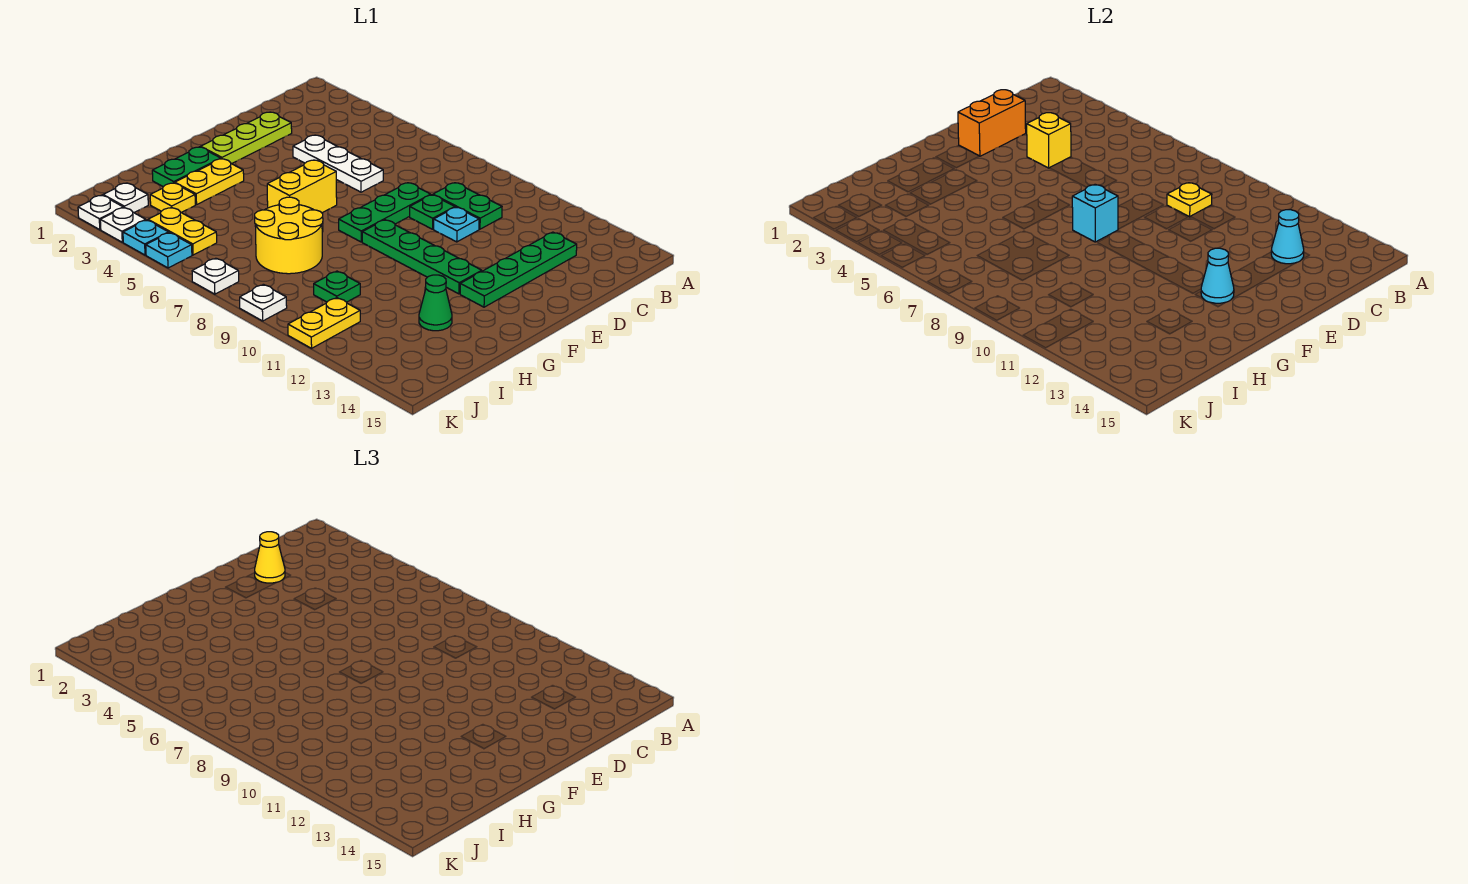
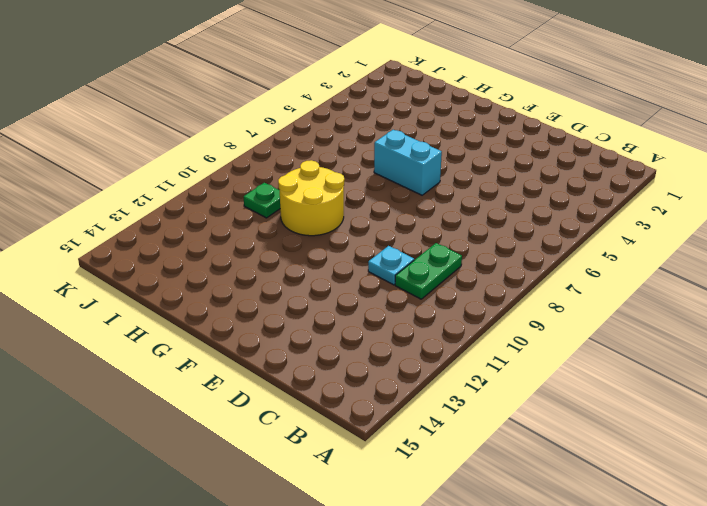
cyan brick F6:G6 level 1 -> yellow brick F6:G6 level 1
yellow round brick G9:H10 level 1 -> yellow round brick H7:I8 level 1
none -> green plate C13:F13 level 1
none -> lime plate D2:F2 level 1
none -> white plate D4:D6 level 1
none -> green plate D8:F8 level 1

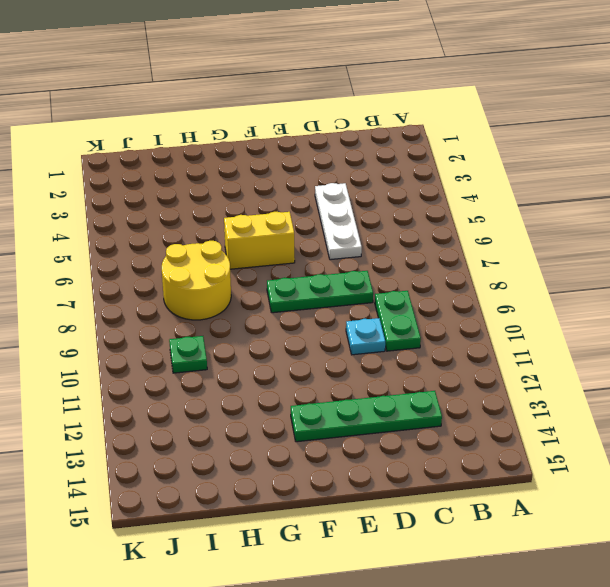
none -> lime plate D2:F2 level 1
none -> green plate D9 level 1
none -> green plate F9:F12 level 1
none -> green plate G2:H2 level 1

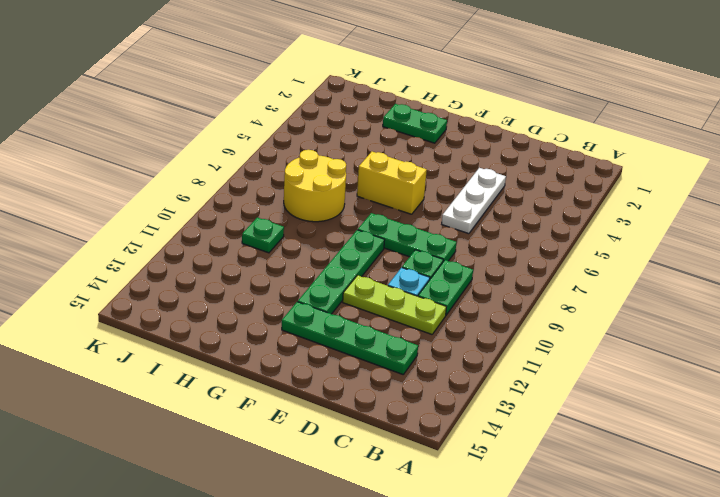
lime plate C11:E11 level 1 -> lime plate D2:F2 level 1
none -> yellow plate G3:H3 level 1
none -> green cone H13 level 1
none -> yellow plate I3 level 1
none -> white plate J2 level 1

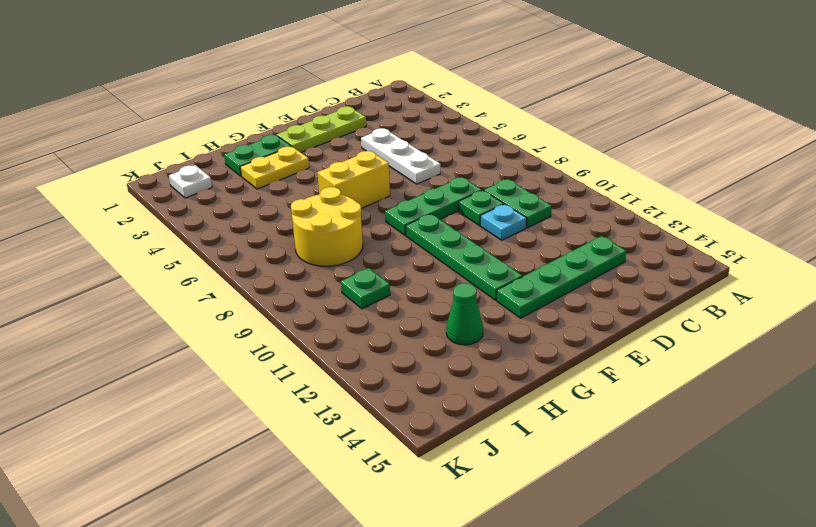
none -> yellow plate I3 level 1
none -> yellow plate J4:J5 level 1
none -> yellow plate J11:K11 level 1
none -> white plate K2 level 1

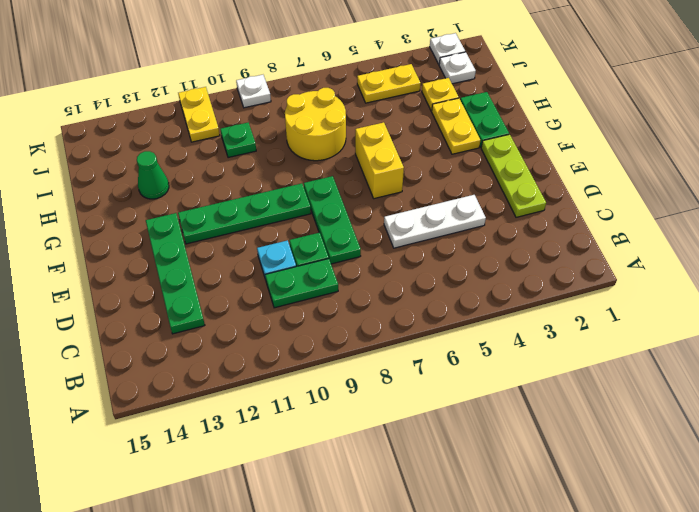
none -> white plate K3 level 1
none -> cyan plate K4 level 1
none -> cyan plate K5 level 1
none -> white plate K7 level 1

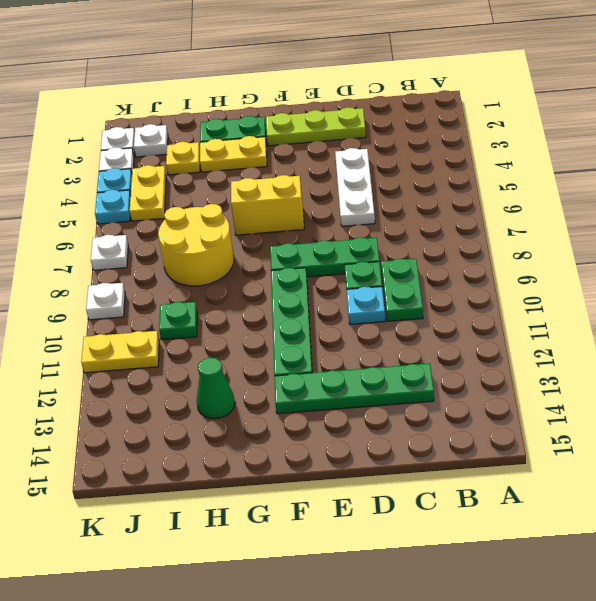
none -> yellow plate C9 level 2
none -> cyan cone C13 level 2
none -> orange brick D2:E2 level 2
none -> yellow brick D4 level 2

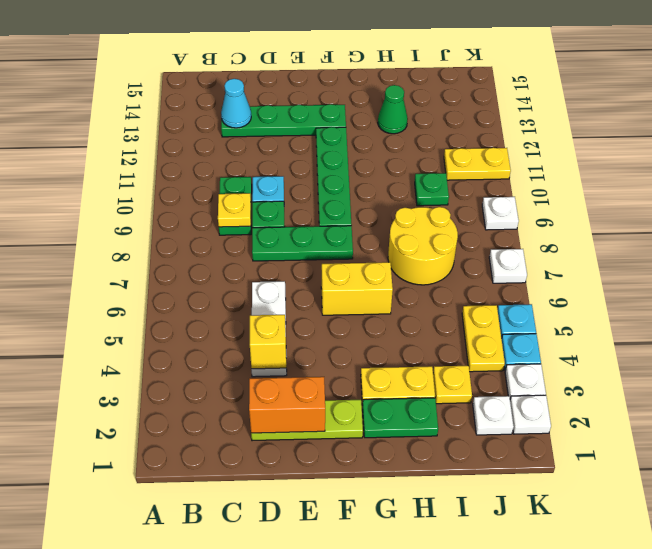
none -> cyan brick F8 level 2
none -> cyan cone F13 level 2
none -> yellow cone D2 level 3

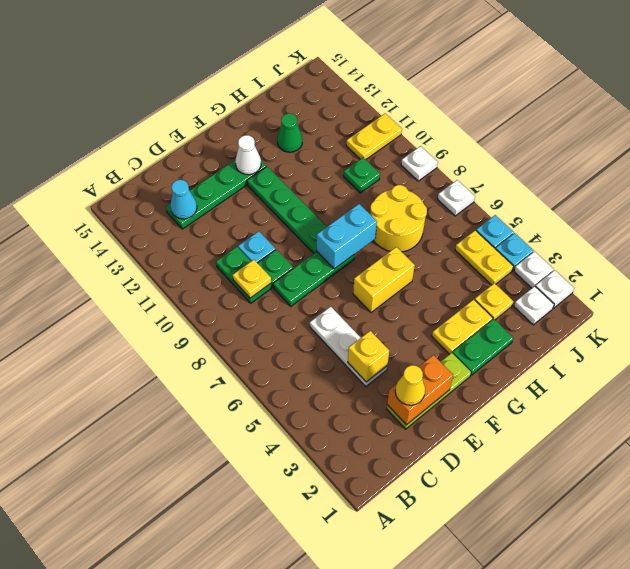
cyan brick F8:G8 level 2 -> cyan brick F8 level 2
white cone F13 level 2 -> cyan cone F13 level 2

